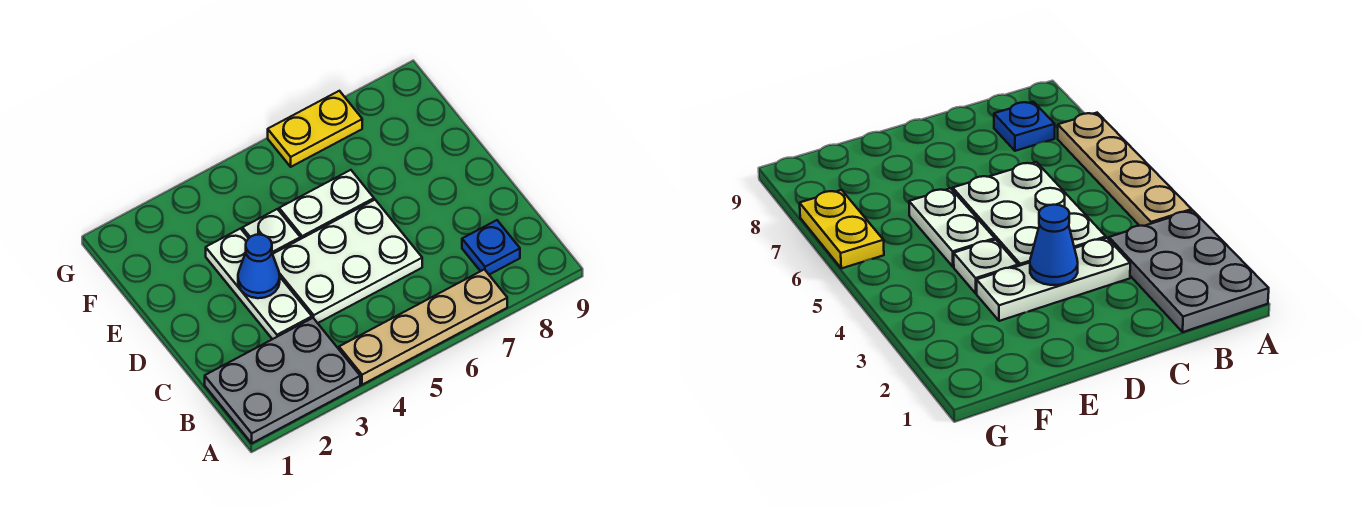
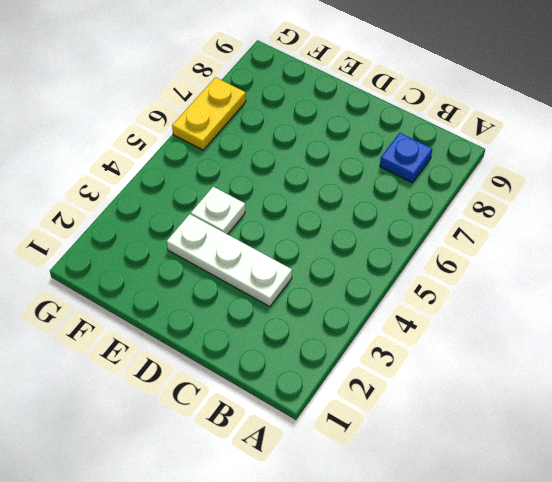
none -> grey plate A1:B3 level 1
none -> tan plate A4:A7 level 1

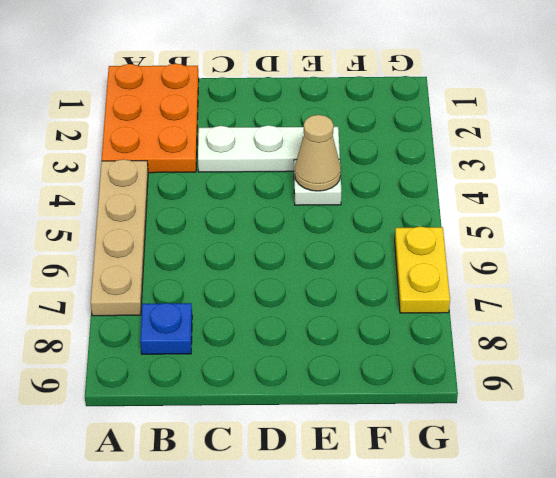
orange plate A1:B3 level 1 -> grey plate A1:B3 level 1
tan cone E4 level 2 -> none
none -> white plate C4:D6 level 1
none -> white plate E5:E6 level 1

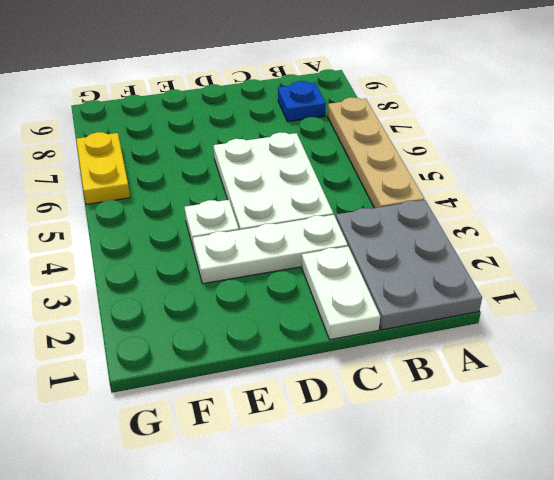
white plate C1:C2 level 1 -> white plate E5:E6 level 1
none -> blue cone D3 level 2

